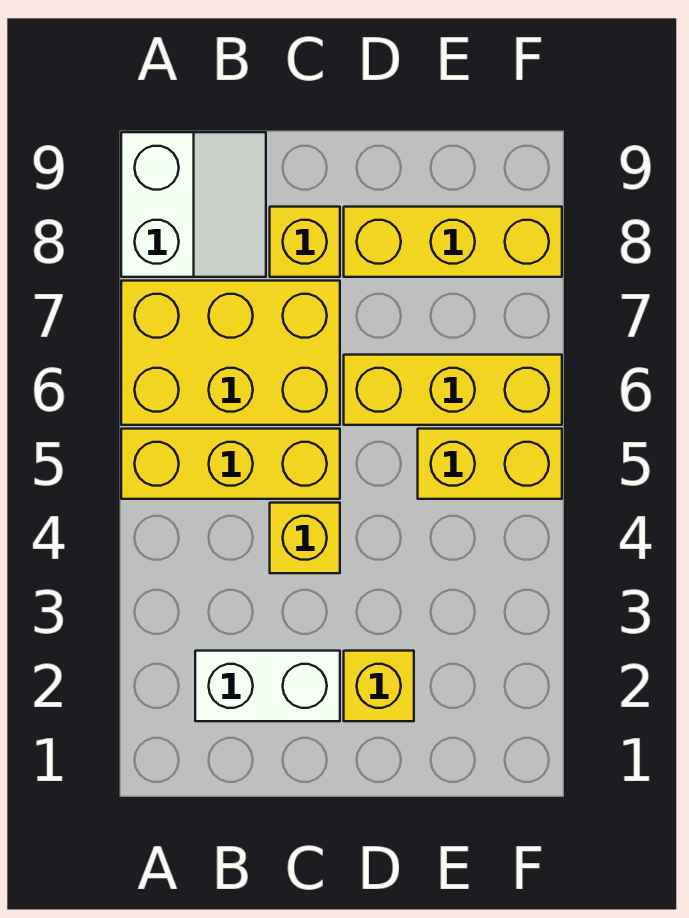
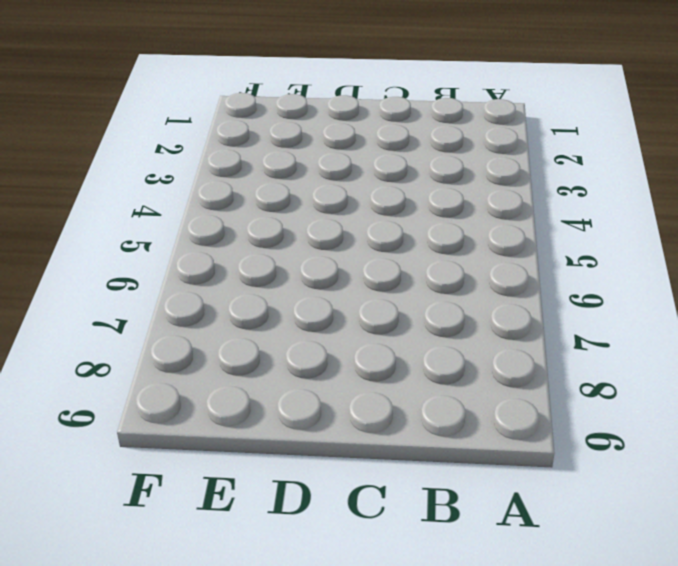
none -> yellow brick A5:C5 level 1
none -> yellow brick A6:C7 level 1

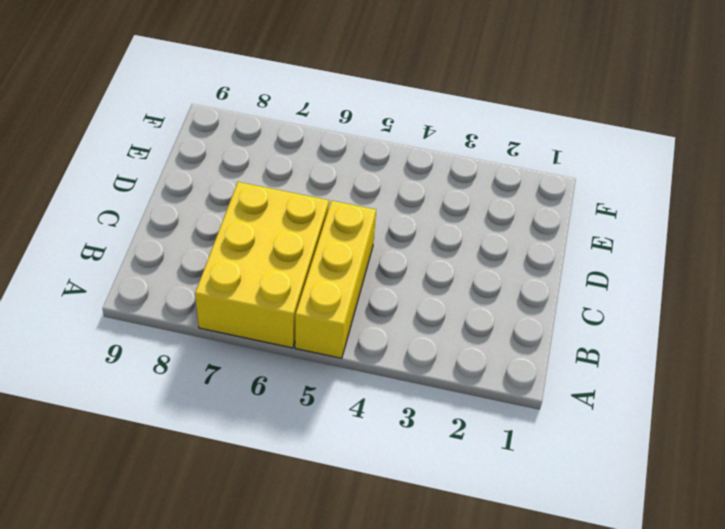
none -> white slope A8:B9 level 1 top A
none -> white brick B2:C2 level 1

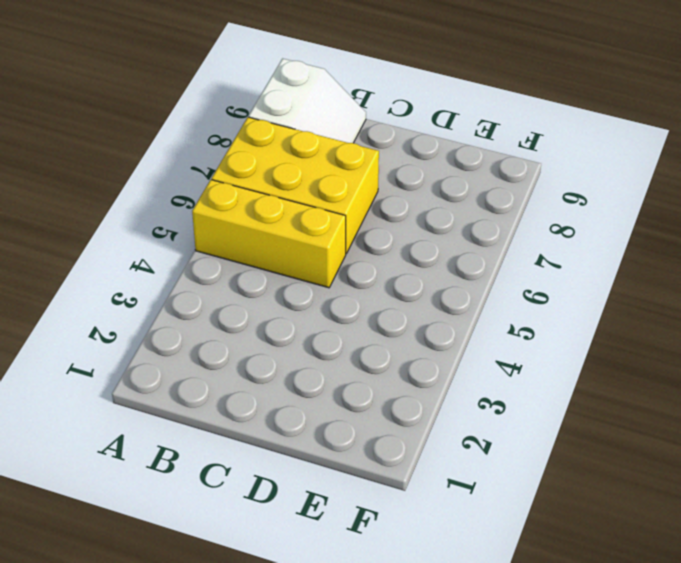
none -> white brick B2:C2 level 1
none -> yellow brick C4 level 1

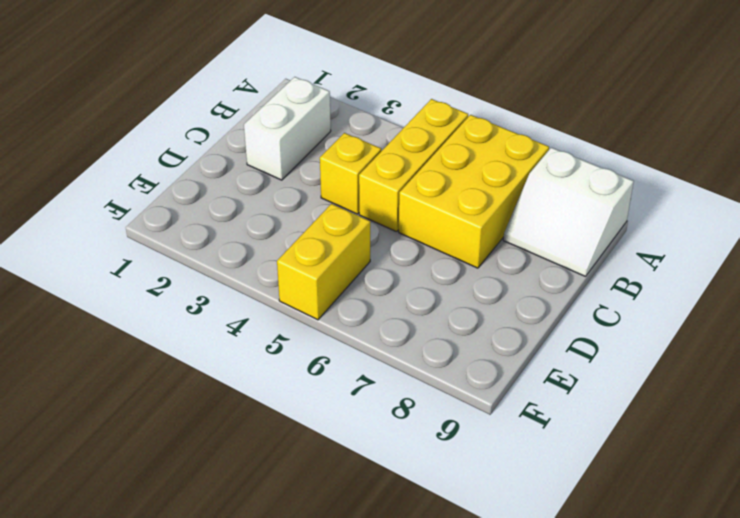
none -> yellow brick C8 level 1
none -> yellow brick D2 level 1

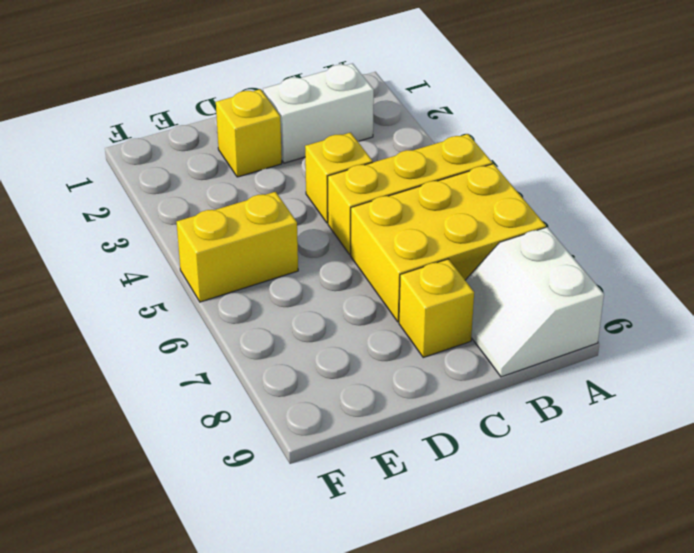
none -> yellow brick D6:F6 level 1
none -> yellow brick D8:F8 level 1

